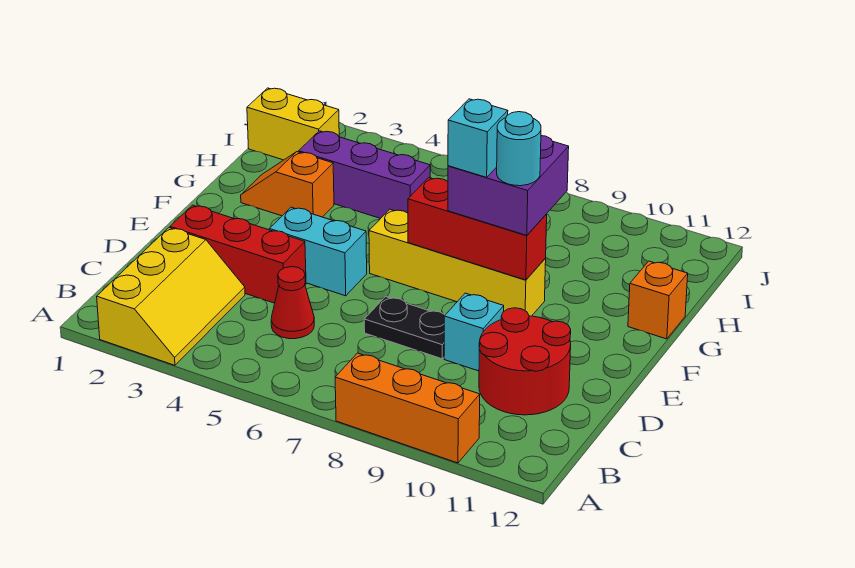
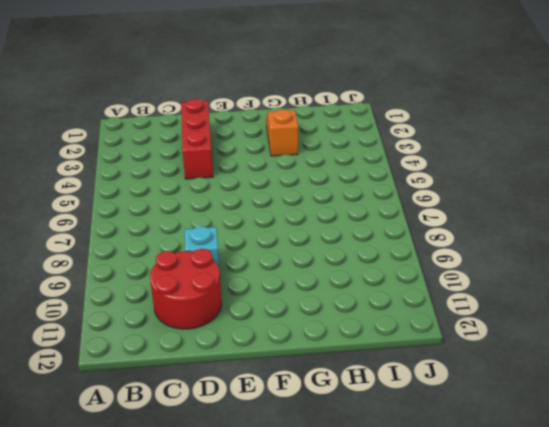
none -> yellow slope A2:C3 level 1 top 2
none -> orange brick A8:A10 level 1
none -> red cone C5 level 1

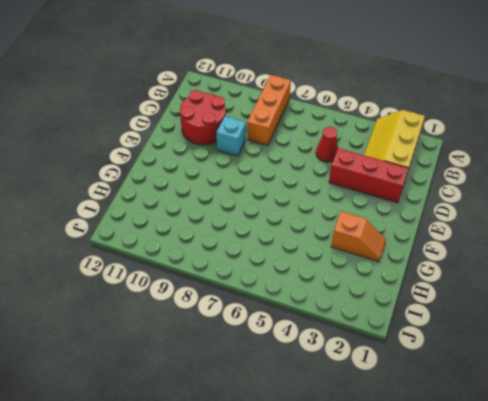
orange brick A8:C8 level 1 -> orange brick A8:A10 level 1
none -> black plate D7:D8 level 1
none -> cyan brick E4:E5 level 1
none -> yellow brick F6:F9 level 1

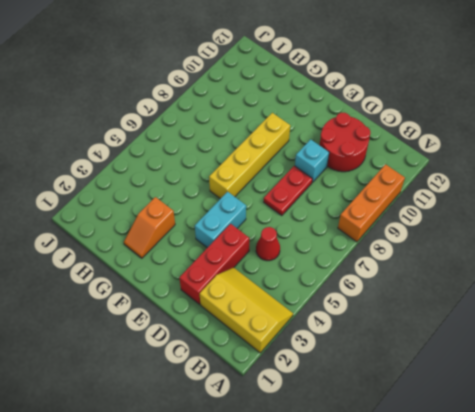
red plate D7:D8 level 1 -> black plate D7:D8 level 1
none -> orange brick G12 level 1
none -> purple brick H3:H5 level 1
none -> yellow brick I1:I2 level 1

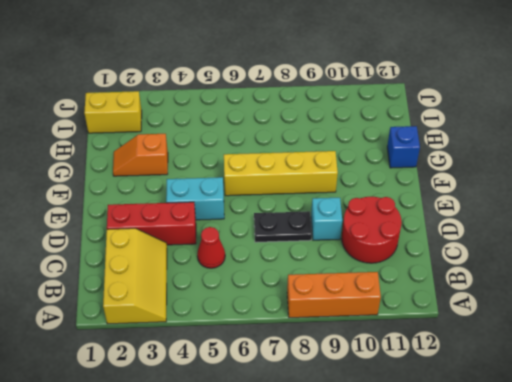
blue brick G12 level 1 -> orange brick G12 level 1
none -> purple brick H3:H5 level 1
none -> red brick F7:F9 level 2
none -> purple brick F8:G9 level 3

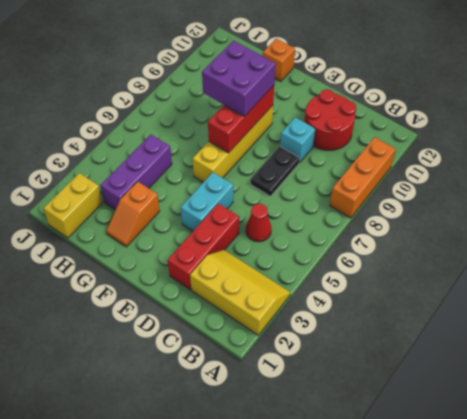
none -> cyan brick F8 level 4
none -> cyan round brick F9 level 4

